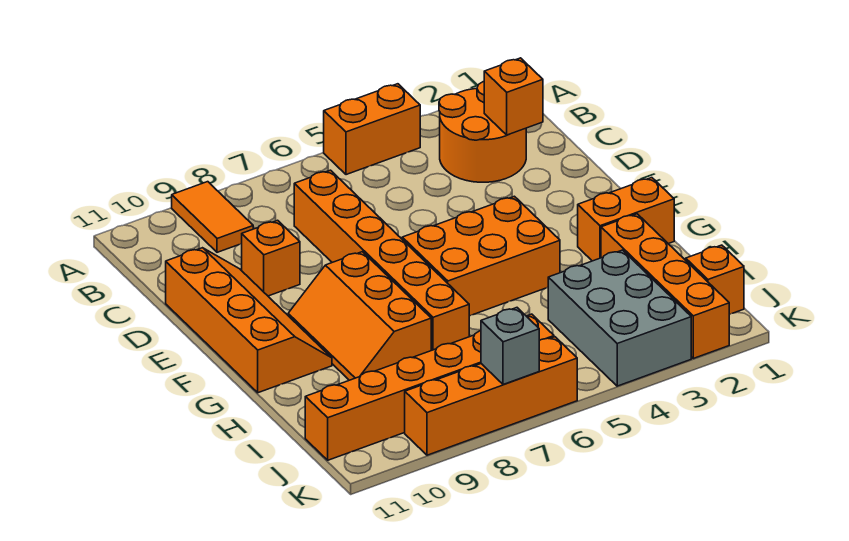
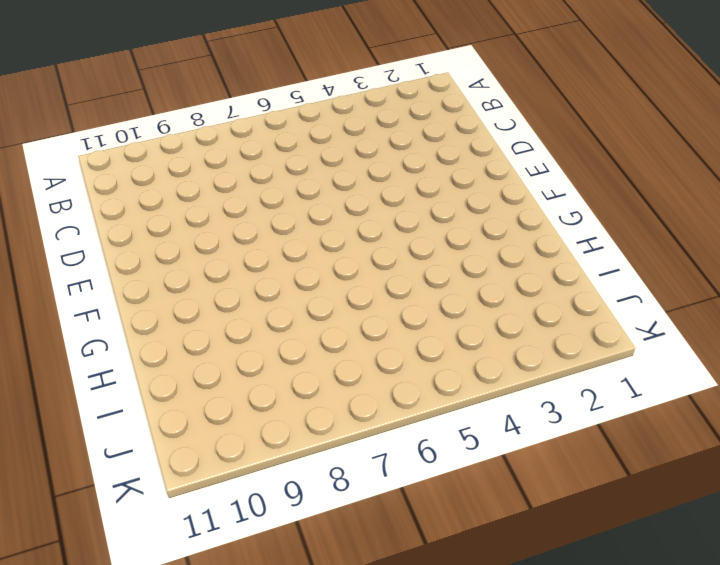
none -> orange brick A4:A5 level 1
none -> orange tile A9:B9 level 1
none -> orange round brick B2:C3 level 1

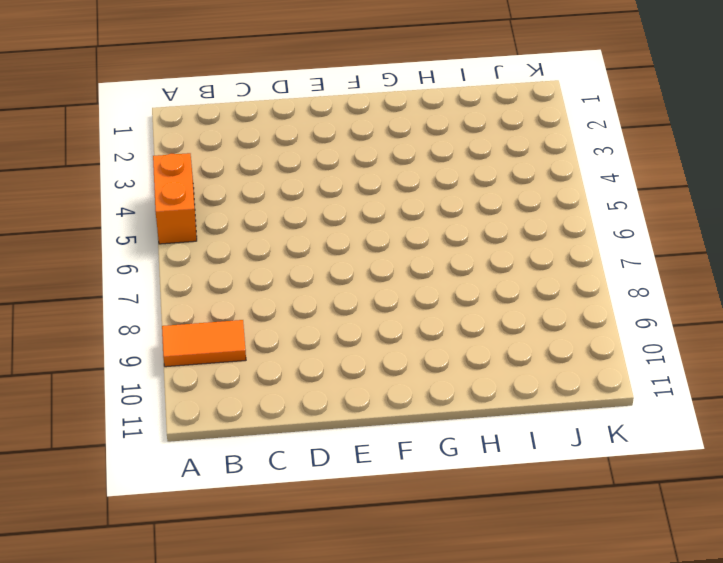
none -> orange round brick B2:C3 level 1
none -> orange brick C7:H7 level 1
none -> orange brick D9 level 1

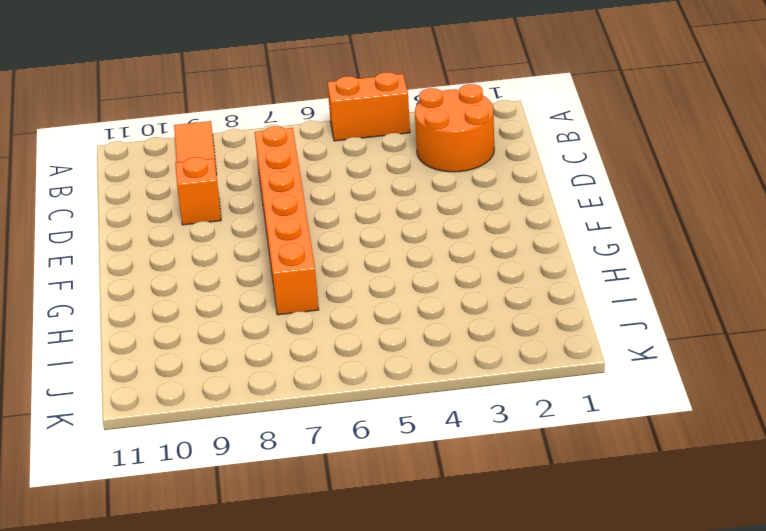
none -> orange slope D10:G11 level 1 top 11
none -> orange brick F4:G6 level 1
none -> orange slope F8:H9 level 1 top 8

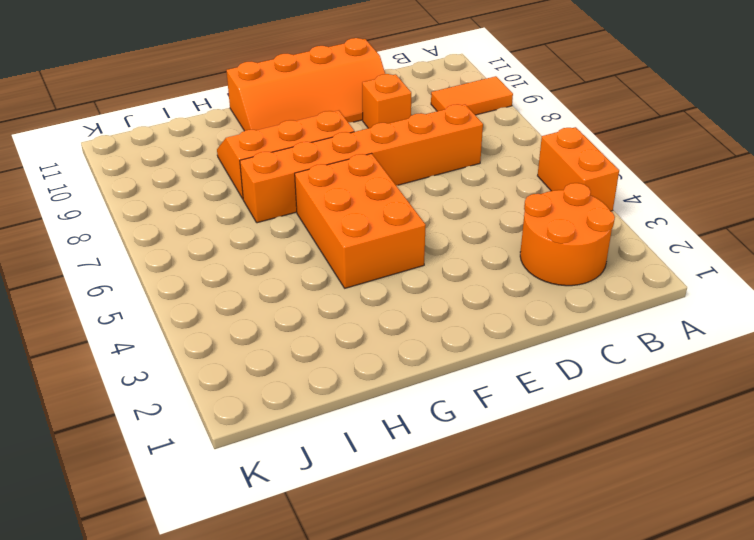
none -> orange brick G1:G2 level 1
none -> orange brick H2:K2 level 1
none -> grey brick I3:K4 level 1

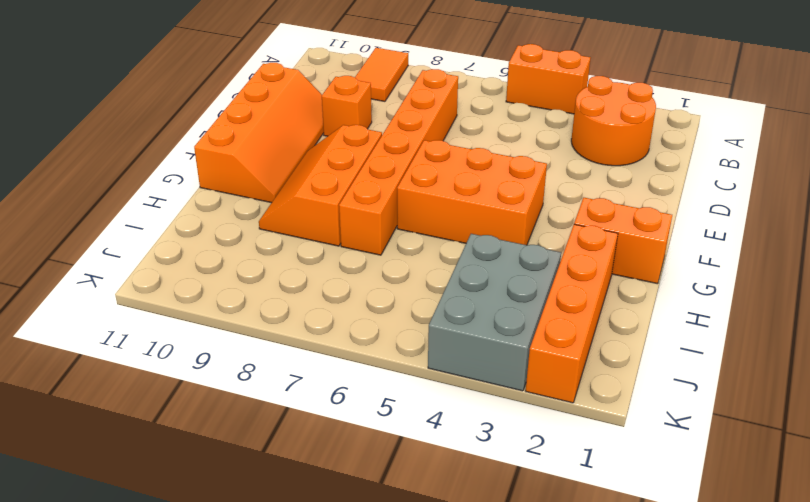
none -> orange brick J1 level 1
none -> orange brick J6:J11 level 1
none -> orange brick K6:K9 level 1

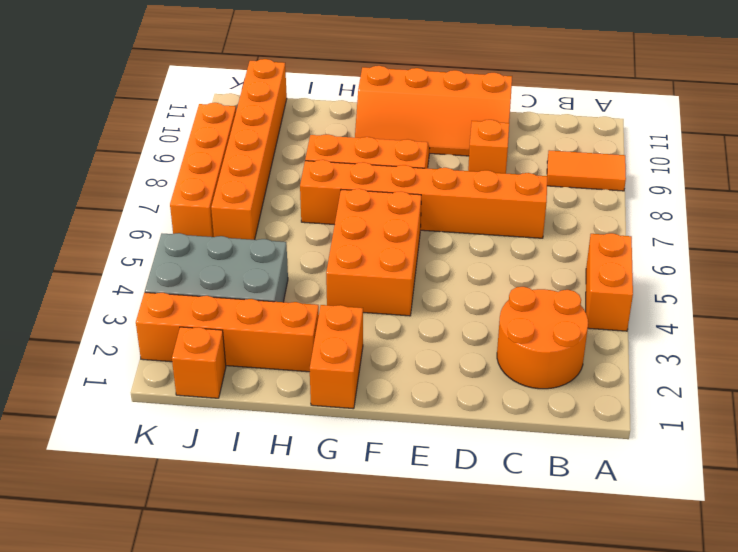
none -> orange brick C2 level 2
none -> grey brick K7 level 2

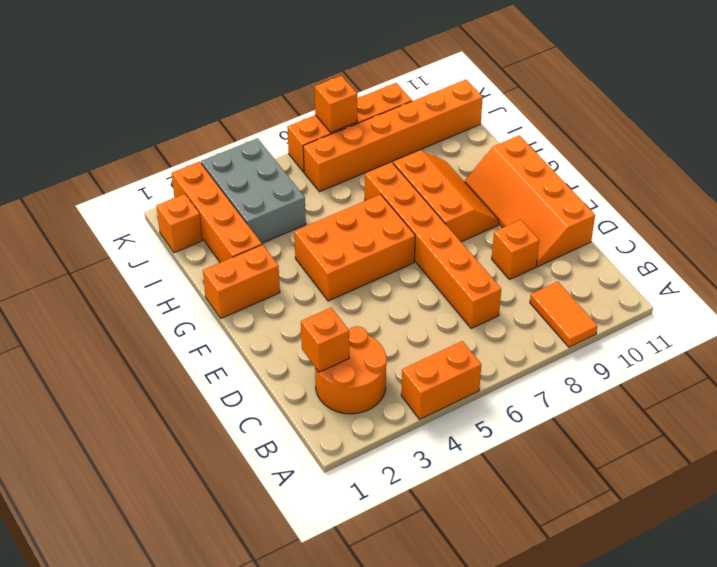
orange brick K7 level 2 -> grey brick K7 level 2

